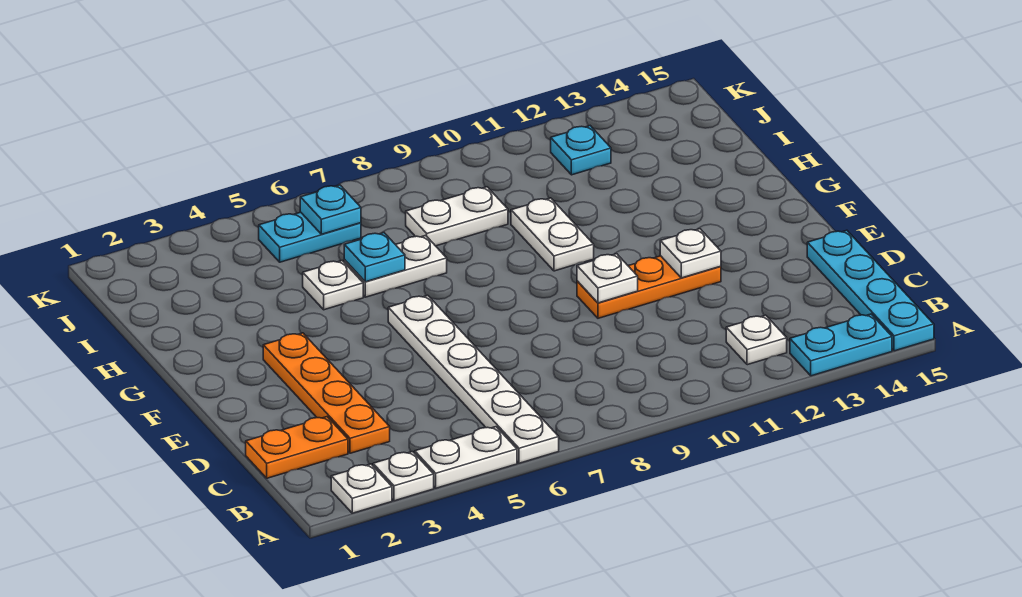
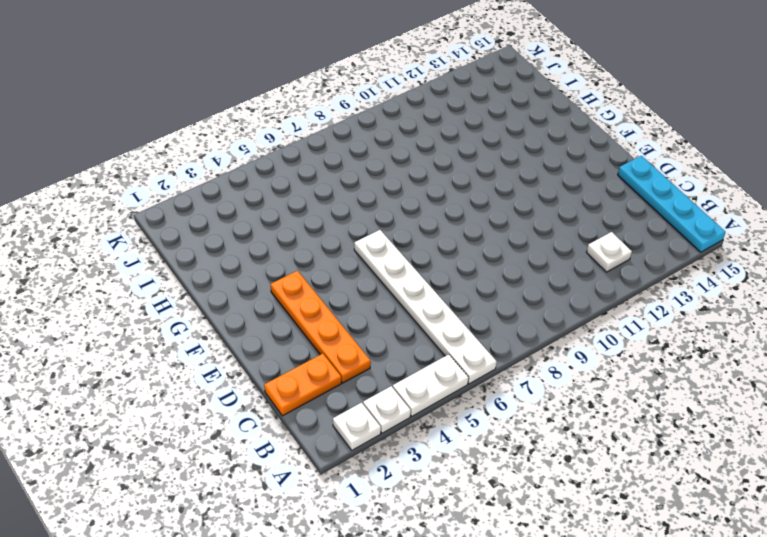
none -> cyan plate A13:A14 level 1
none -> orange plate E10:E12 level 1
none -> white plate G10:H10 level 1

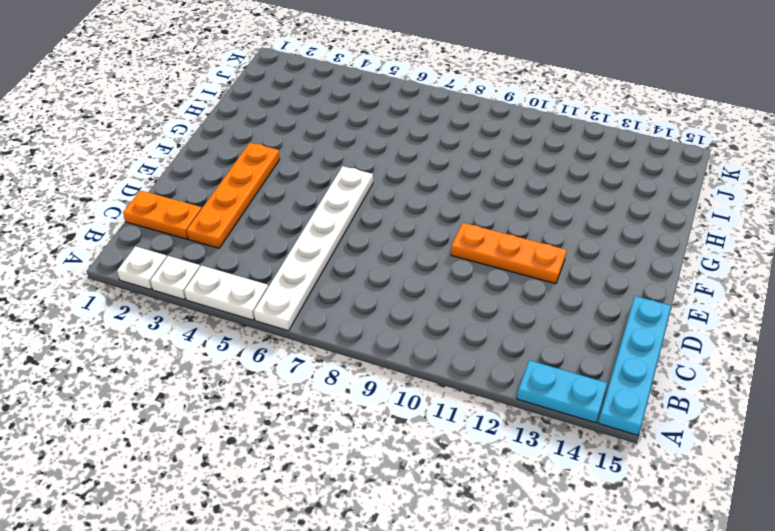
none -> white plate B12 level 1
none -> white plate G10:H10 level 1
none -> white plate H5 level 1

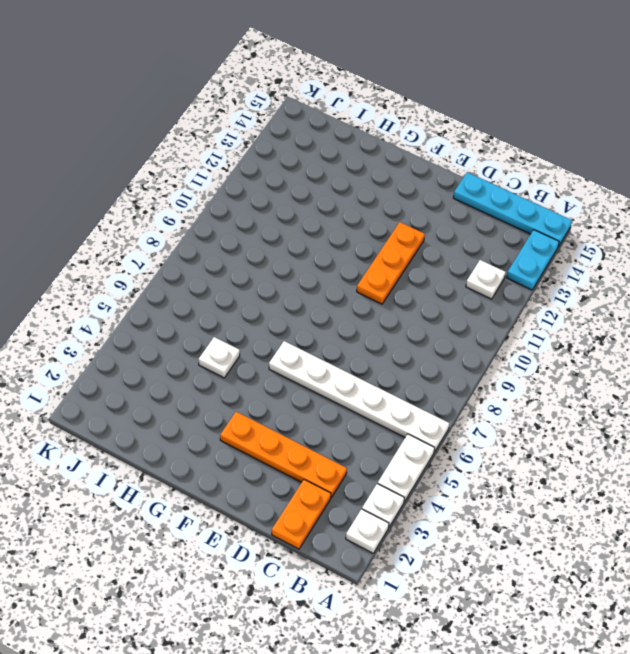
none -> white plate G10:H10 level 1
none -> white plate H6:H7 level 1
none -> white plate I8:I9 level 1

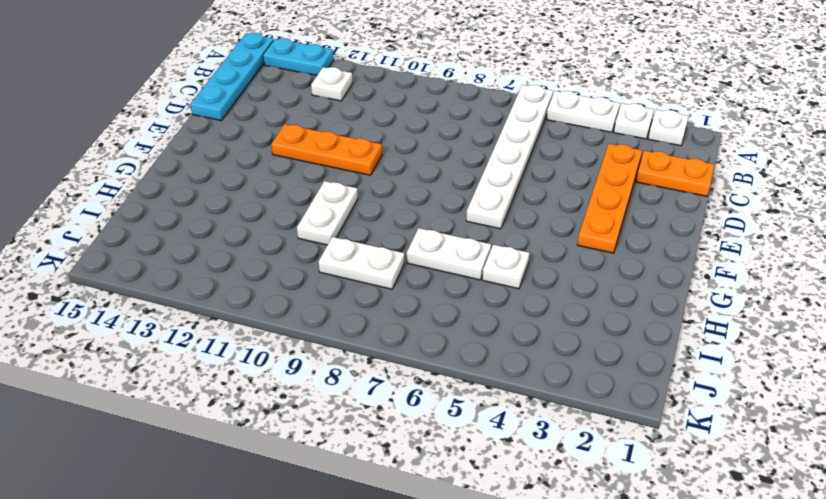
none -> cyan plate J5:J6 level 1
none -> cyan plate J12 level 1
none -> white plate E10 level 2

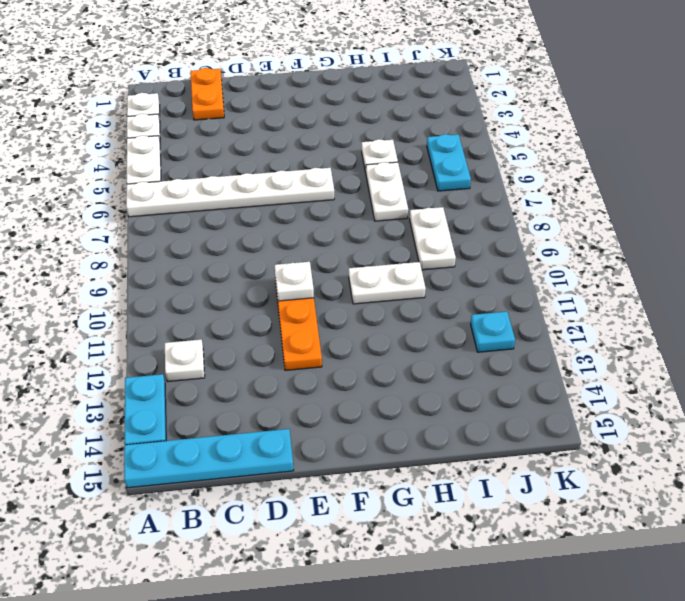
none -> orange plate C3:F3 level 1
none -> white plate E12 level 2
none -> cyan plate H6 level 2

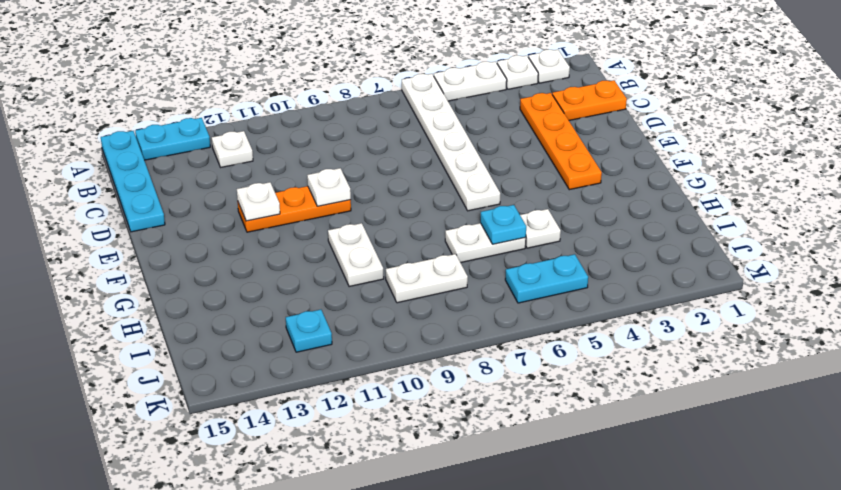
none -> cyan plate J6 level 2

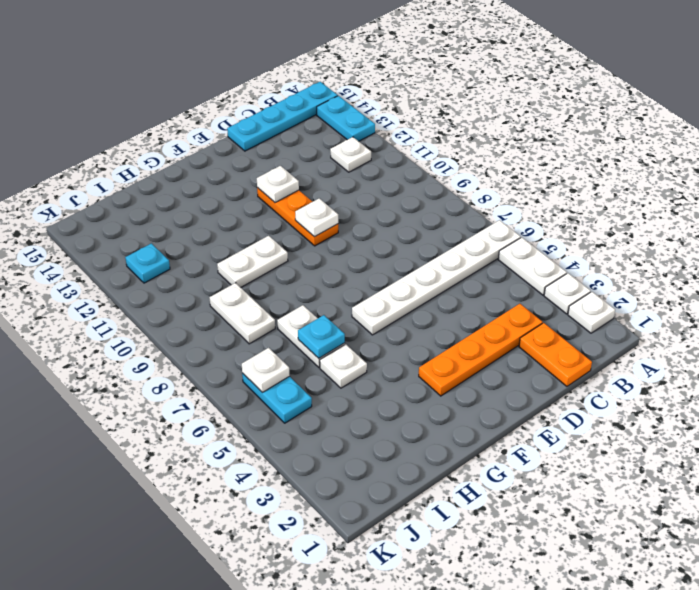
white plate J6 level 2 -> cyan plate J6 level 2

